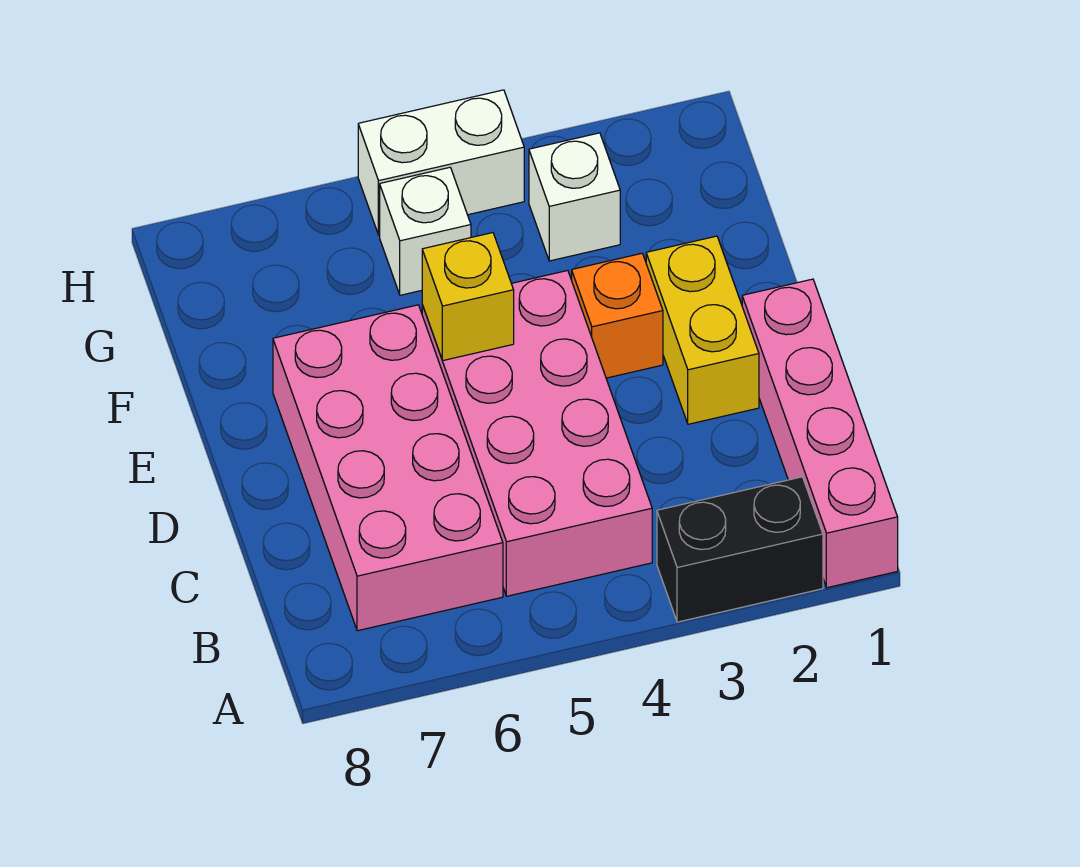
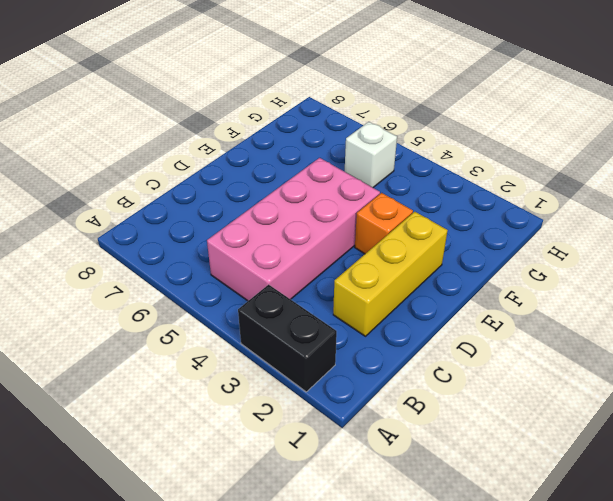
yellow brick C2:E2 level 1 -> yellow brick D2:E2 level 1
none -> pink brick A1:D1 level 1
none -> pink brick B6:E7 level 1

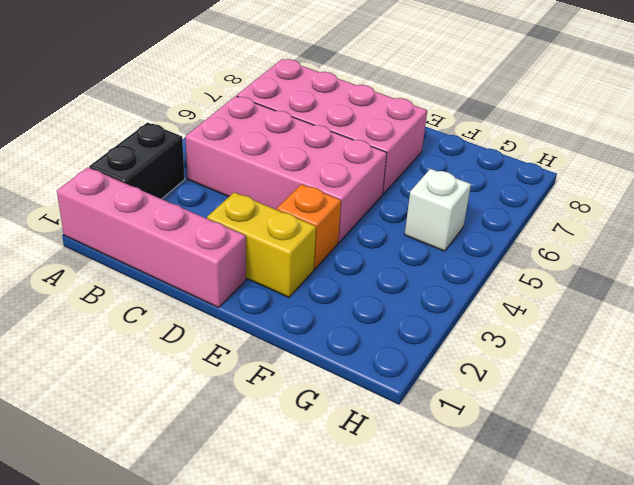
none -> white brick G3 level 1
none -> white brick H4:H5 level 1

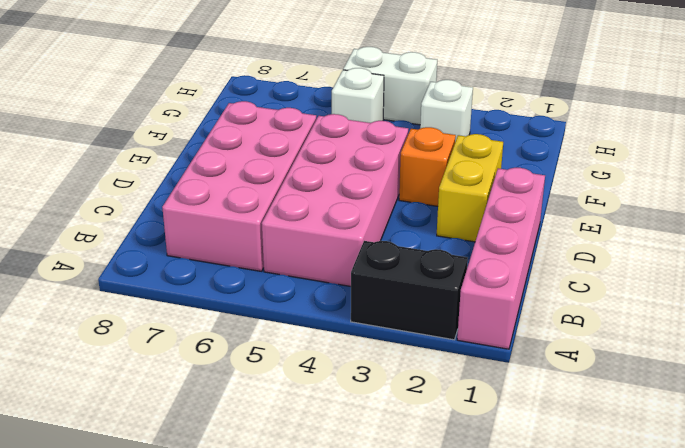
none -> yellow brick E5 level 2

